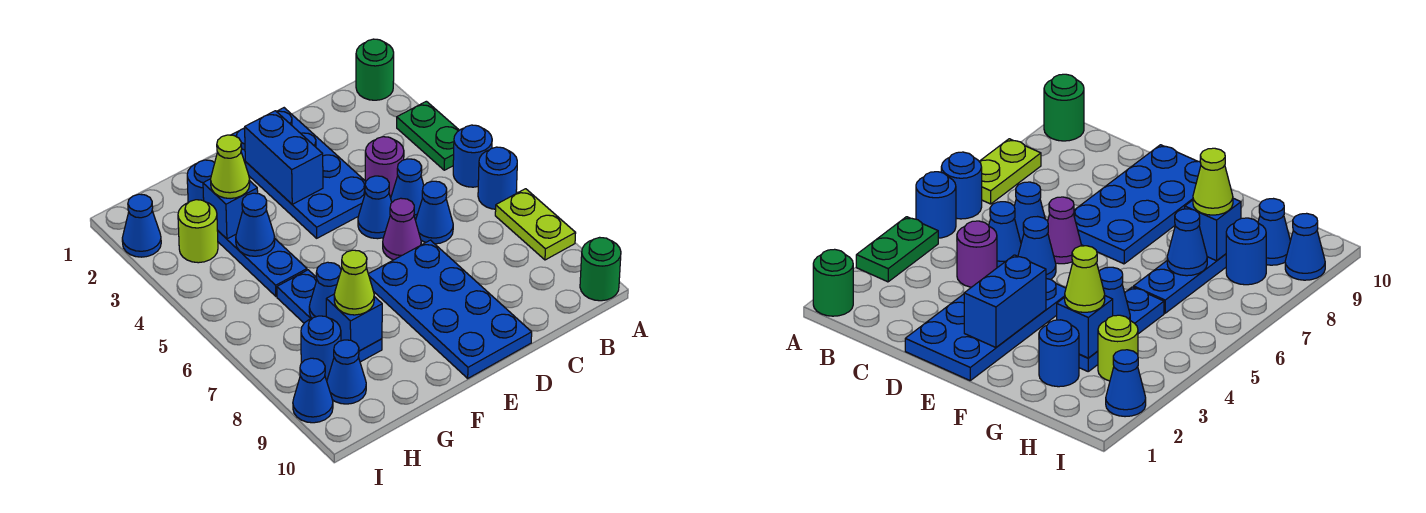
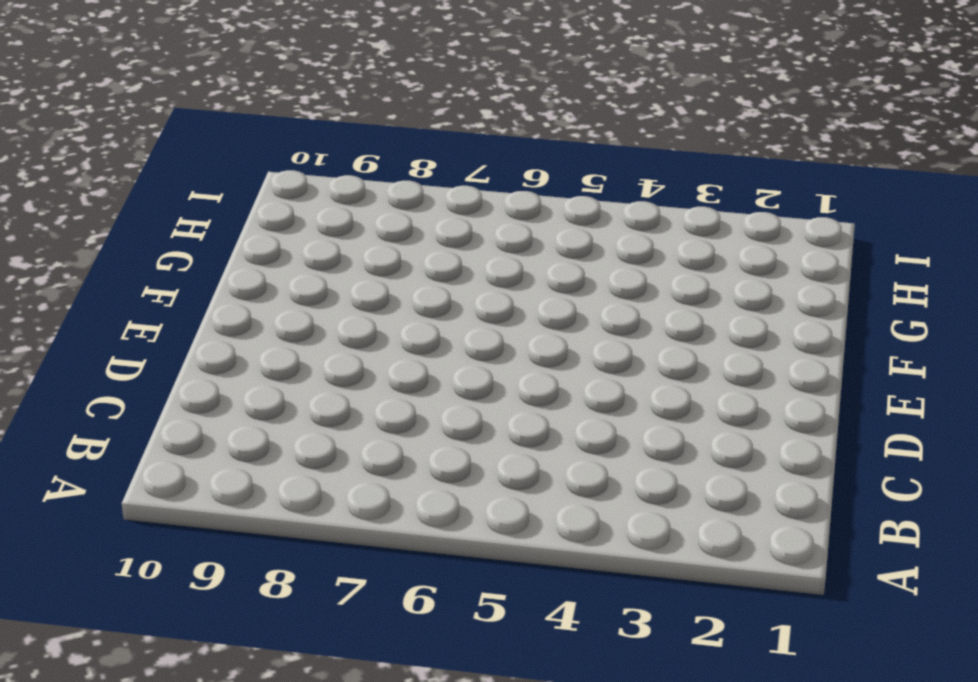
none -> green round brick A1 level 1
none -> green plate A3:A4 level 1
none -> blue round brick A5 level 1

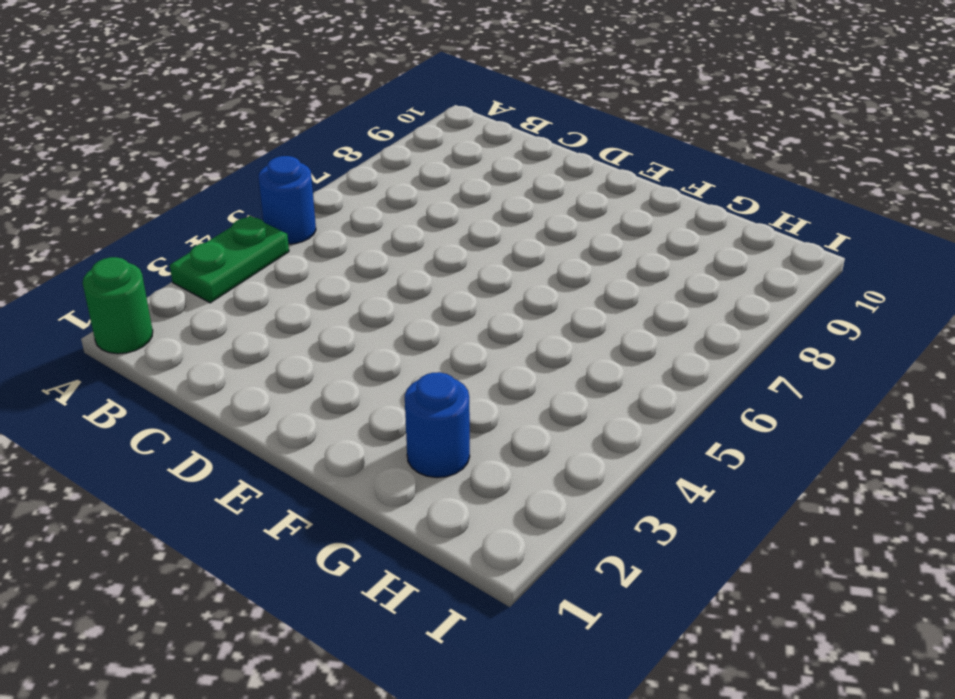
none -> blue round brick A6 level 1
none -> lime plate A7:A8 level 1
none -> green round brick A10 level 1

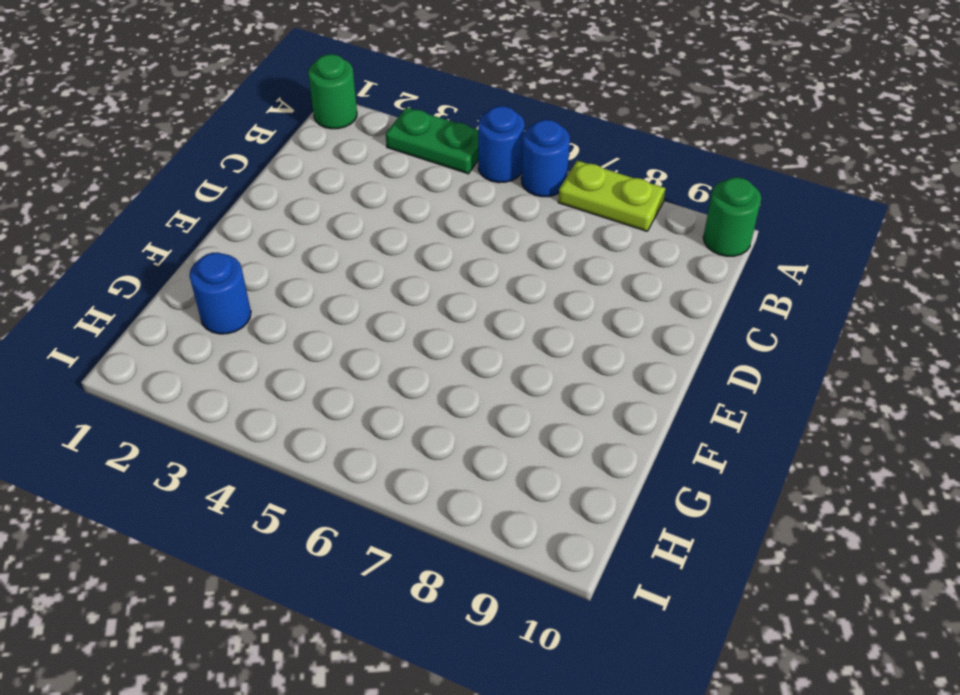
none -> purple round brick C4 level 1
none -> blue cone C5 level 1
none -> blue cone C6 level 1

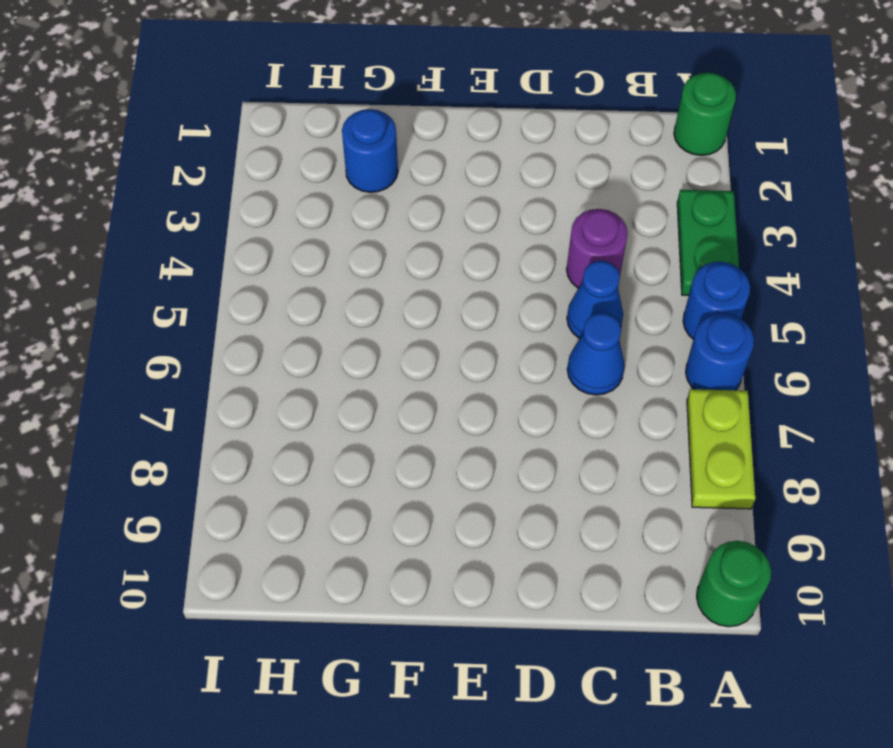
none -> blue plate D1:E4 level 1
none -> blue cone D5 level 1
none -> purple cone D6 level 1

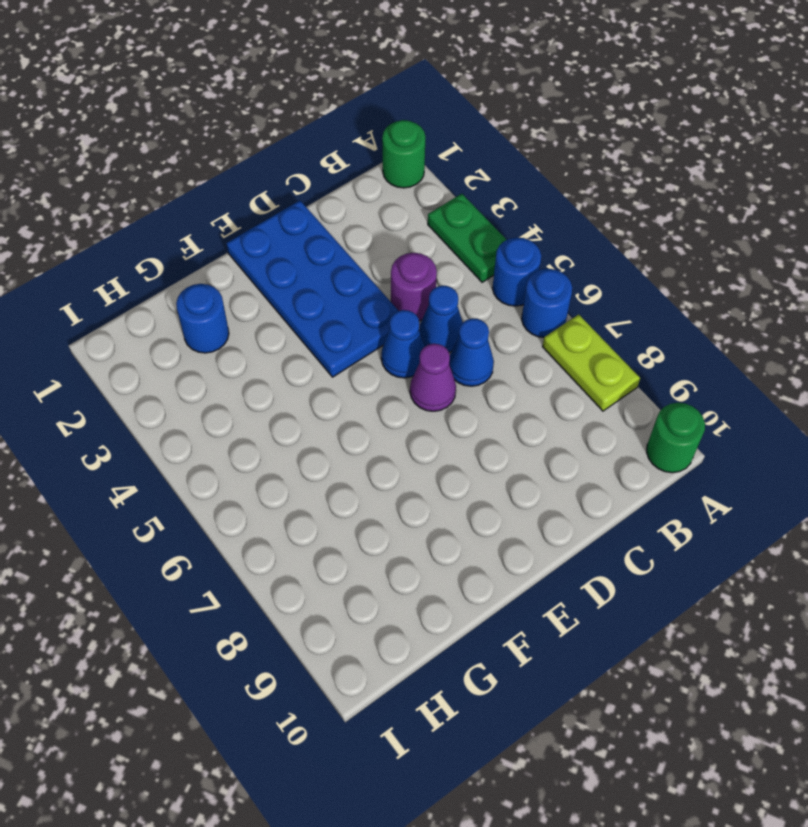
none -> blue plate D7:E10 level 1
none -> blue plate G3:G5 level 1
none -> blue plate G6:G8 level 1

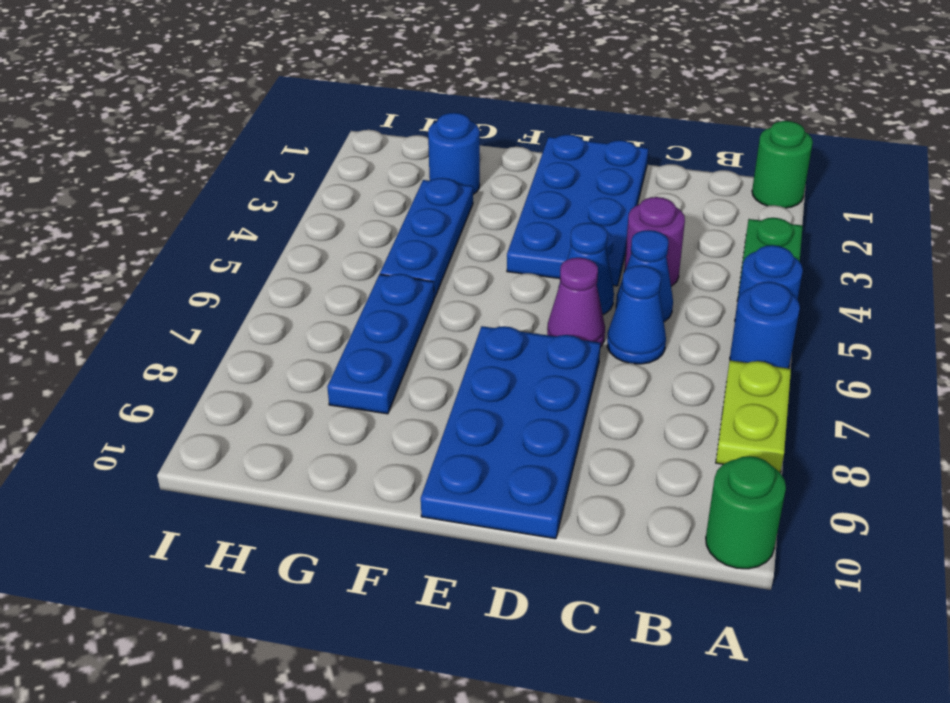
none -> lime round brick H3 level 1
none -> blue round brick H8 level 1
none -> blue cone H9 level 1

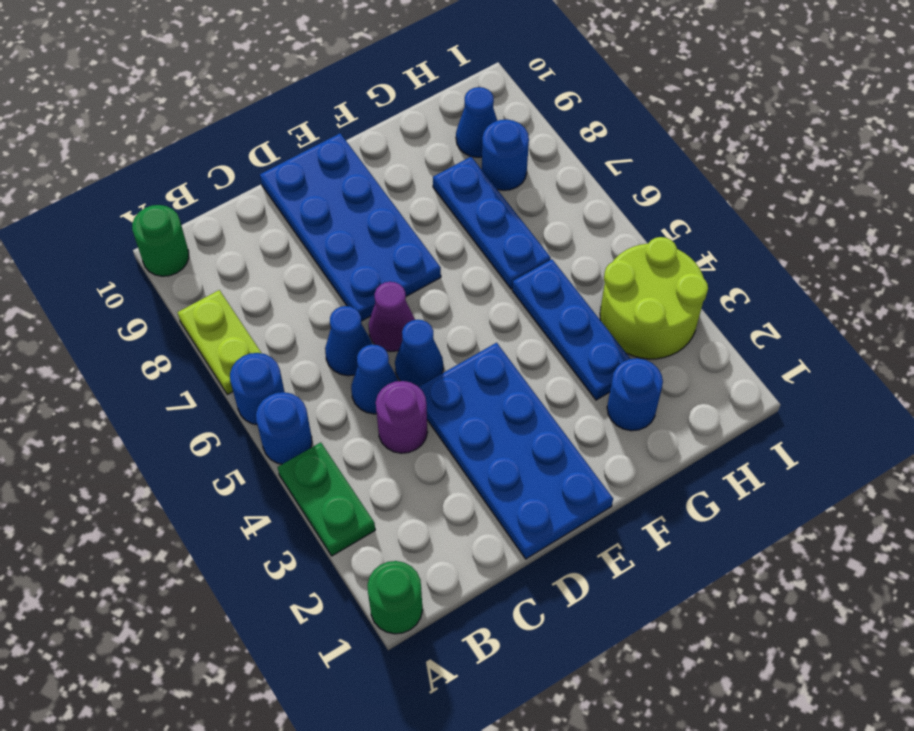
lime round brick H3:I4 level 1 -> lime round brick H3 level 1
none -> blue cone I2 level 1
none -> blue cone I9 level 1
none -> blue brick E2:E3 level 2

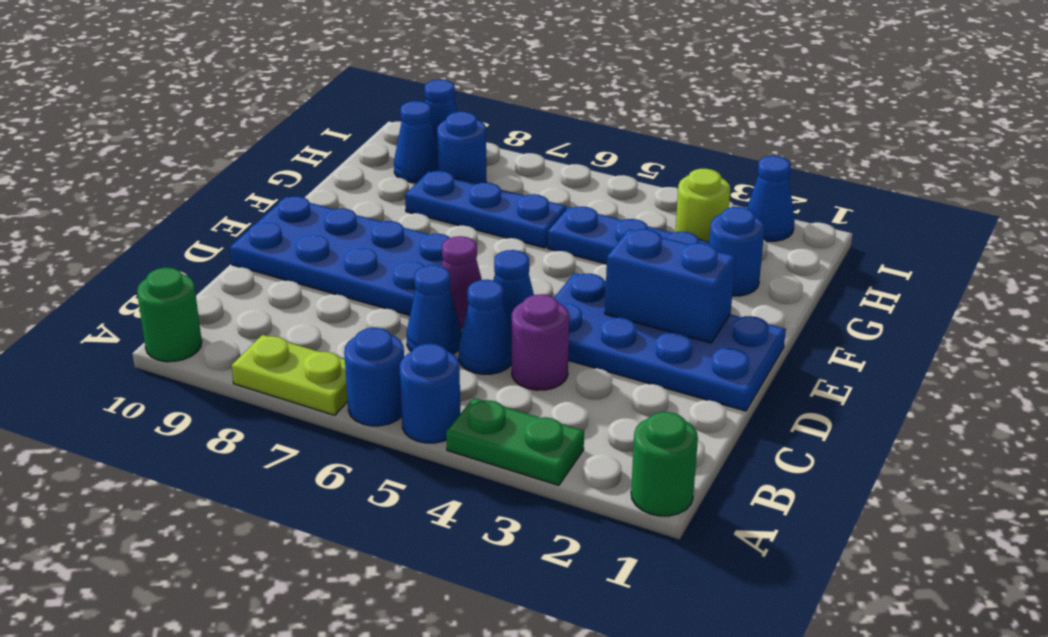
none -> blue brick G3 level 2
none -> blue cone G4 level 2
none -> blue cone G7 level 2

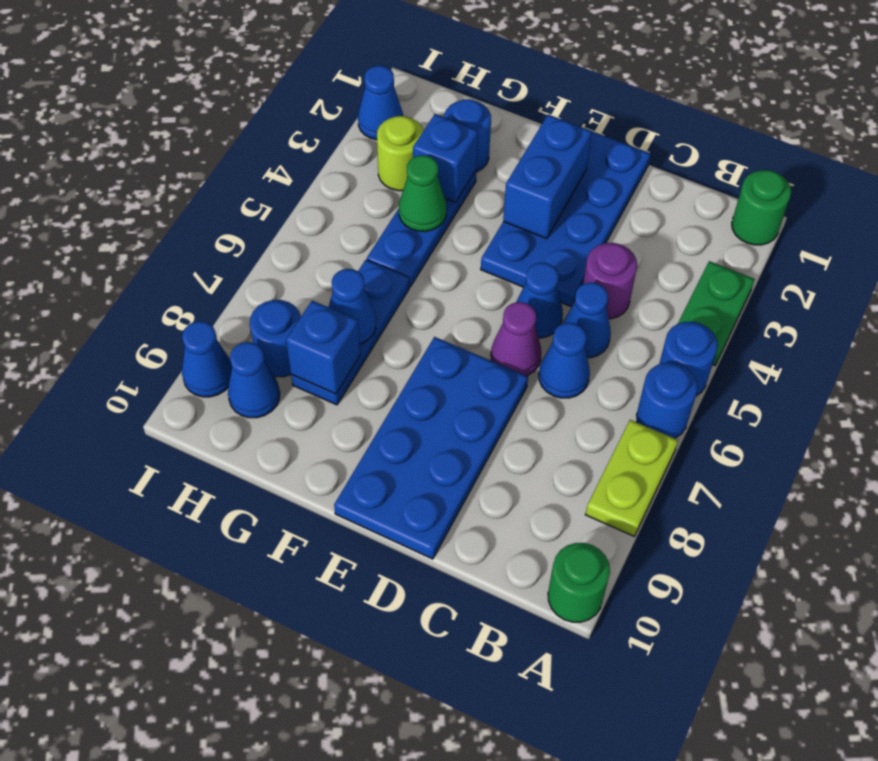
green cone G4 level 2 -> blue cone G4 level 2
none -> lime cone G3 level 3
none -> lime cone G8 level 3

